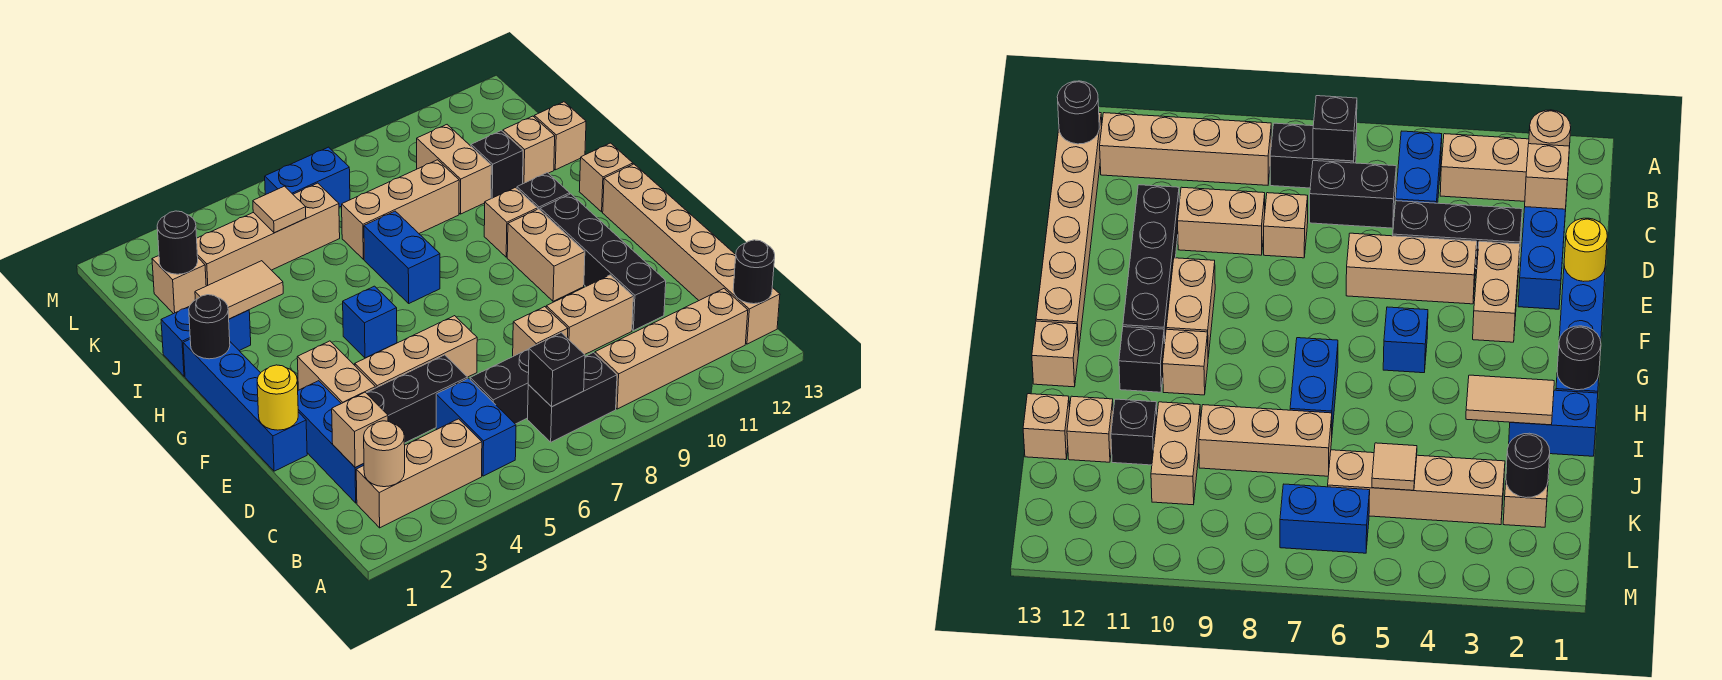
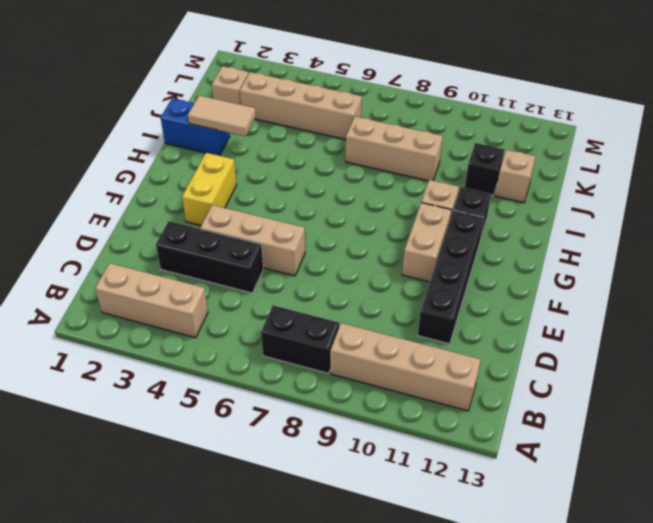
yellow brick F3:G3 level 1 -> tan brick E3:F3 level 1
none -> blue brick B5:C5 level 1
none -> tan brick B13:G13 level 1
none -> blue brick C2:E2 level 1
none -> black brick C6:C7 level 1

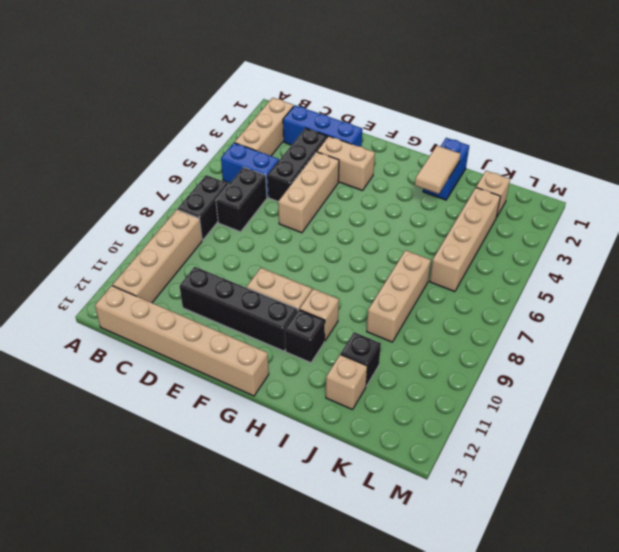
none -> tan brick D8 level 1
none -> tan brick D9:D10 level 1
none -> blue brick E1:H1 level 1
none -> blue brick G5 level 1

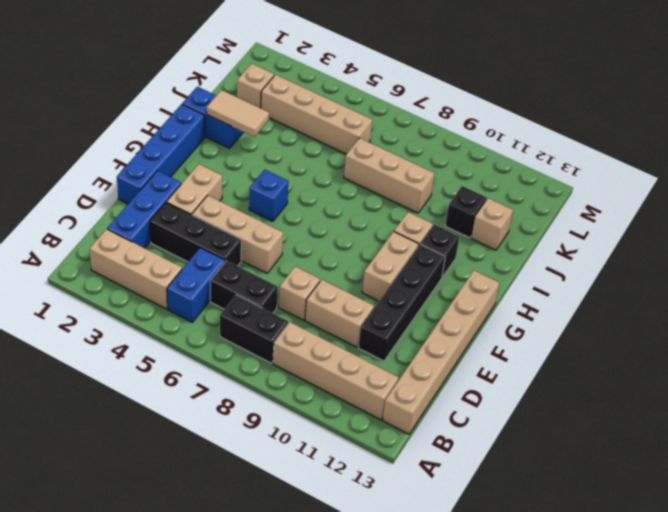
none -> blue brick H7:I7 level 1
none -> tan brick H13 level 1
none -> tan brick J10:K10 level 1
none -> tan brick J13 level 1

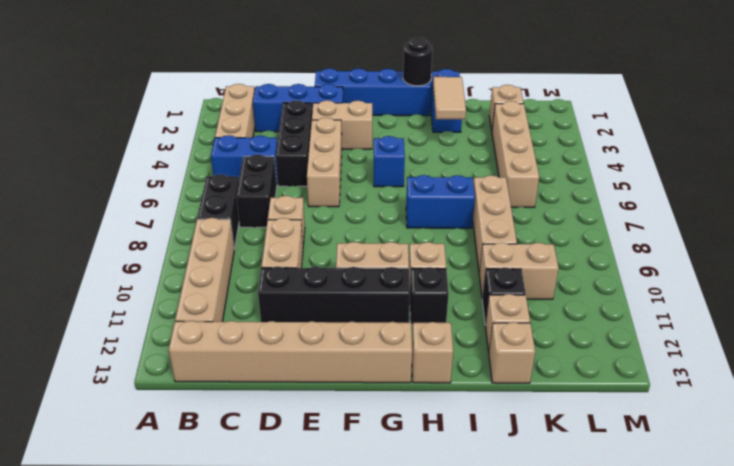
none -> blue brick L6:L7 level 1
none -> tan round brick B2 level 2
none -> black brick B7 level 2
none -> black round brick B13 level 2

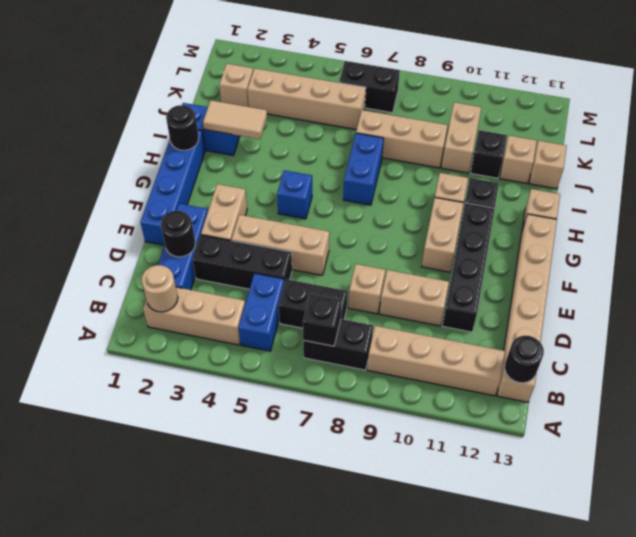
black round brick D2 level 2 -> black round brick K2 level 2
black brick L6:L7 level 1 -> blue brick L6:L7 level 1
none -> tan brick C2 level 2
none -> yellow round brick E1 level 2
none -> tan tile K5 level 2

